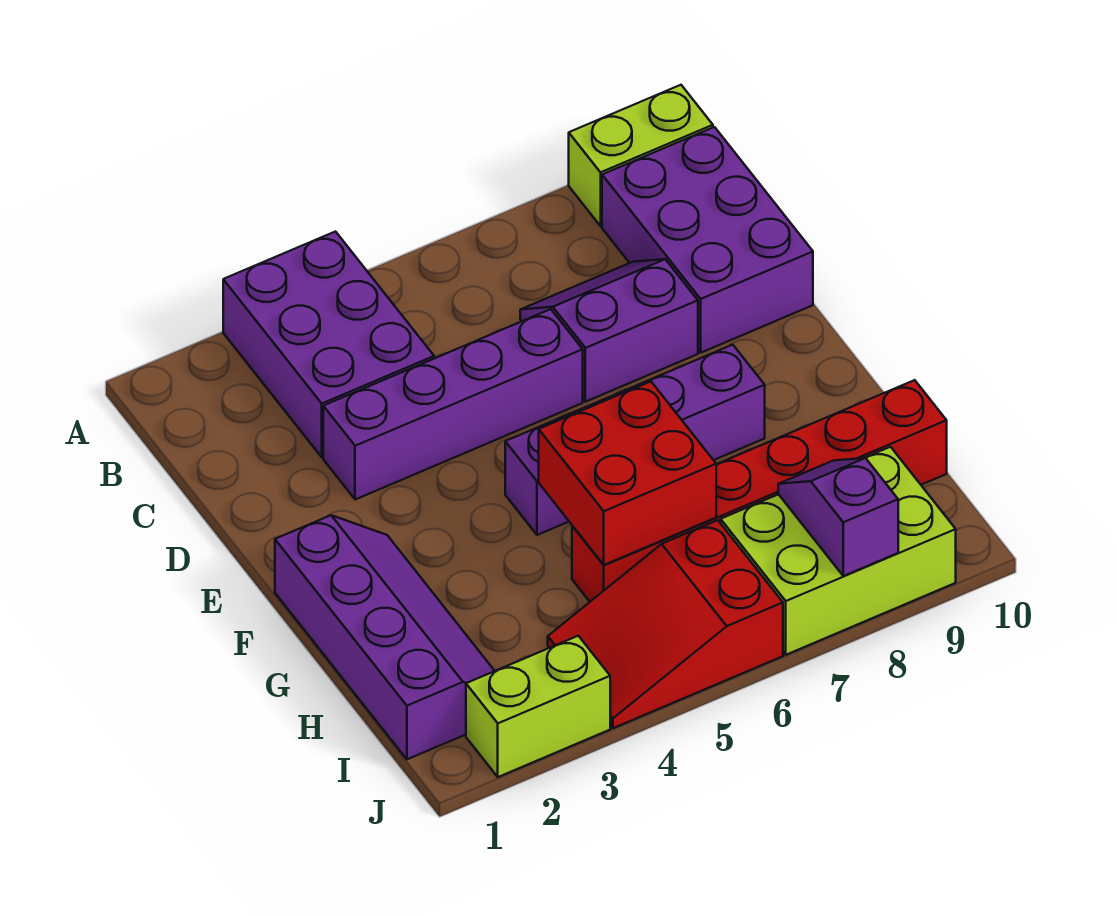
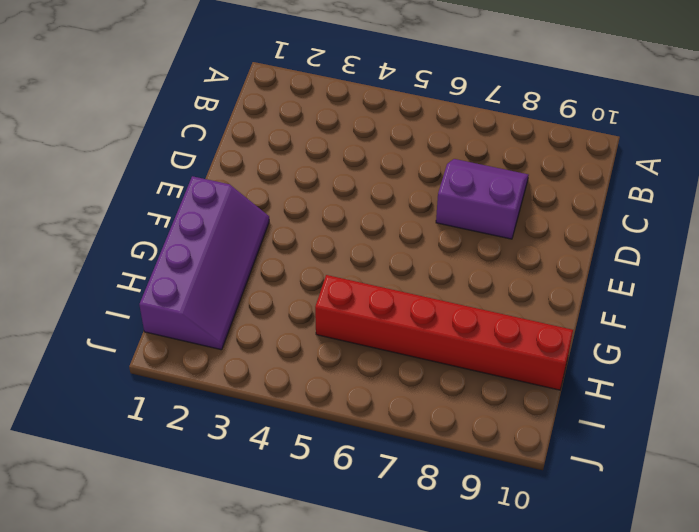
none -> purple brick A3:C4 level 1
none -> lime brick A9:A10 level 1
none -> purple brick B9:D10 level 1

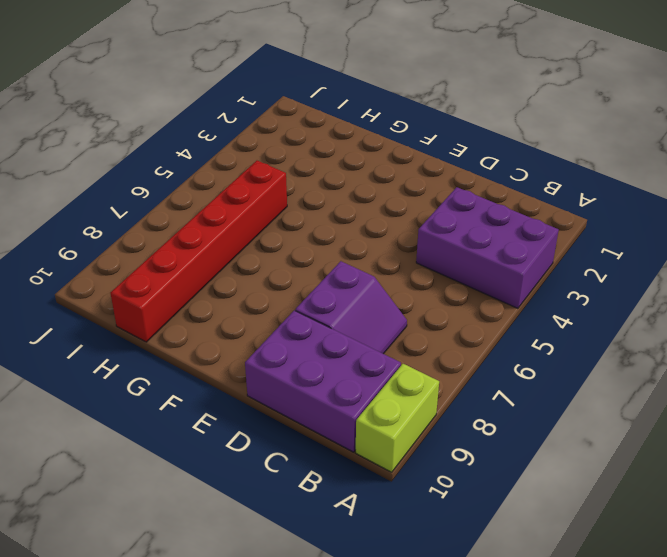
none -> purple brick D3:D6 level 1
none -> purple slope F1:I2 level 1 top 1
none -> purple brick F5:F8 level 1

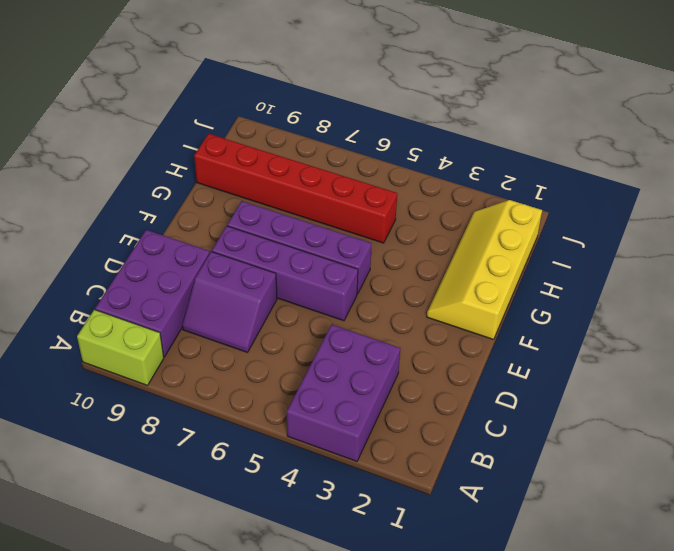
purple brick E5:E8 level 1 -> purple brick D3:D6 level 1
yellow slope F1:I2 level 1 top 1 -> purple slope F1:I2 level 1 top 1
none -> red slope I4:J6 level 1 top 6
none -> lime brick I7:J9 level 1
none -> lime brick J2:J3 level 1

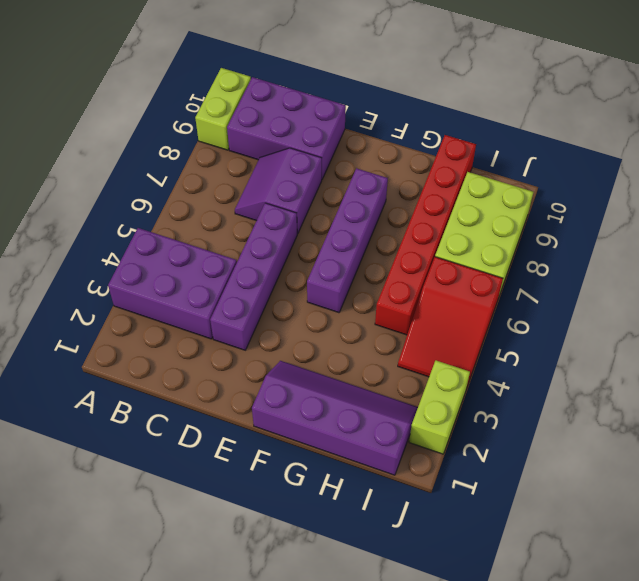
none -> red brick G5:H6 level 2
none -> purple slope I8:J8 level 2 top J

